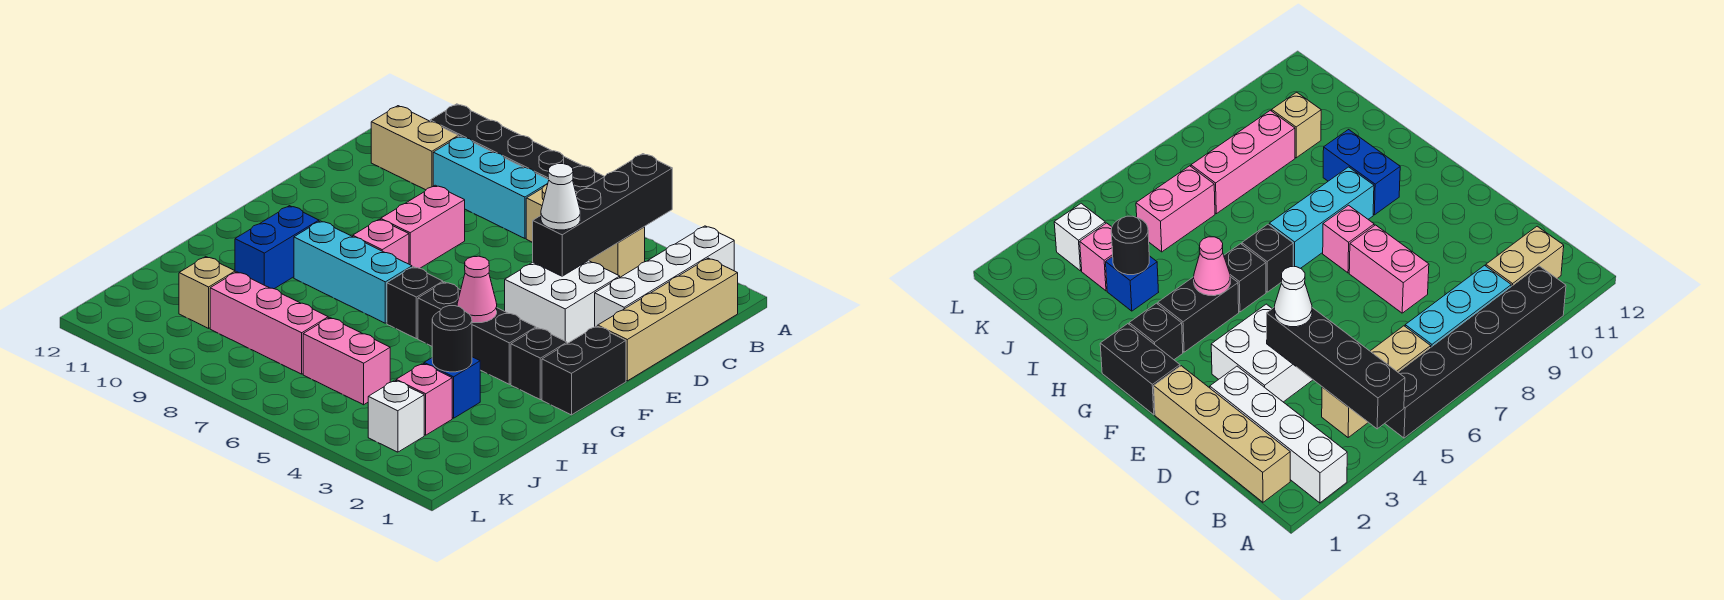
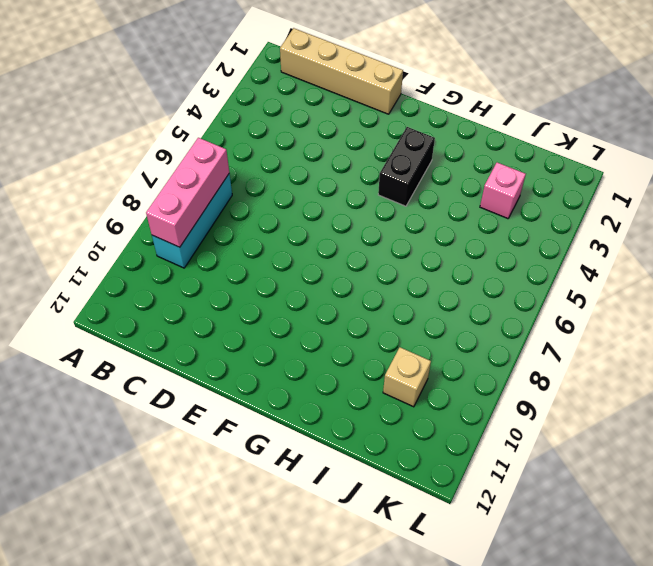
pink brick B7:B9 level 2 -> pink brick J7:J9 level 1
none -> white brick A2:D2 level 1
none -> black brick A5:A10 level 1
none -> tan brick B4:B6 level 1

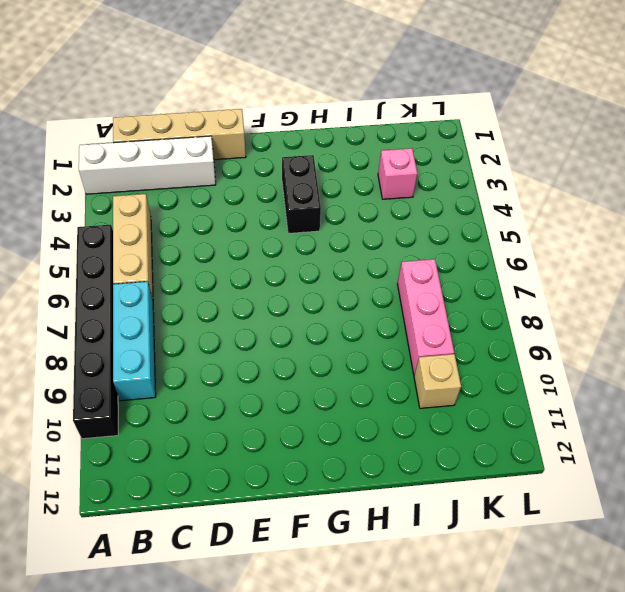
none -> tan brick B10:B11 level 1
none -> white brick D3:E4 level 1
none -> pink brick D8:E8 level 1

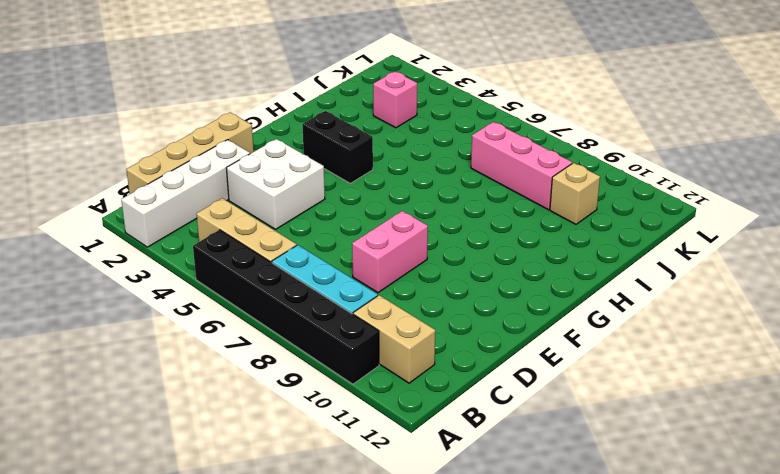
none -> black brick F1:G1 level 1
none -> pink brick F8 level 1
none -> black brick G2 level 1

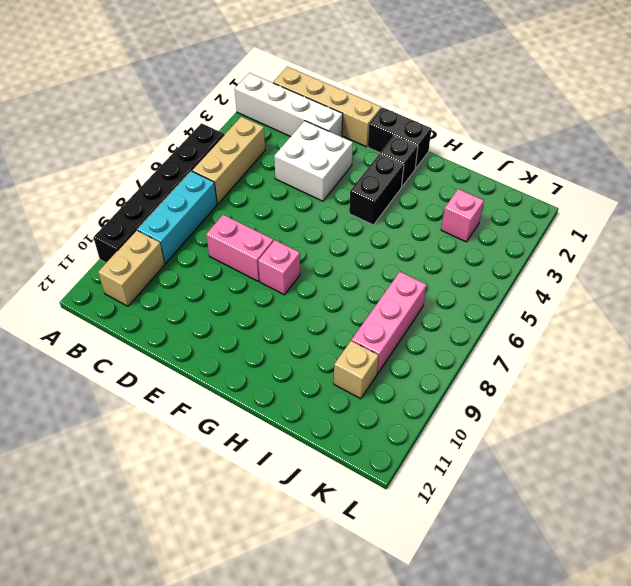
none -> black brick G5 level 1
none -> black brick G6 level 1
none -> cyan brick G7:G9 level 1

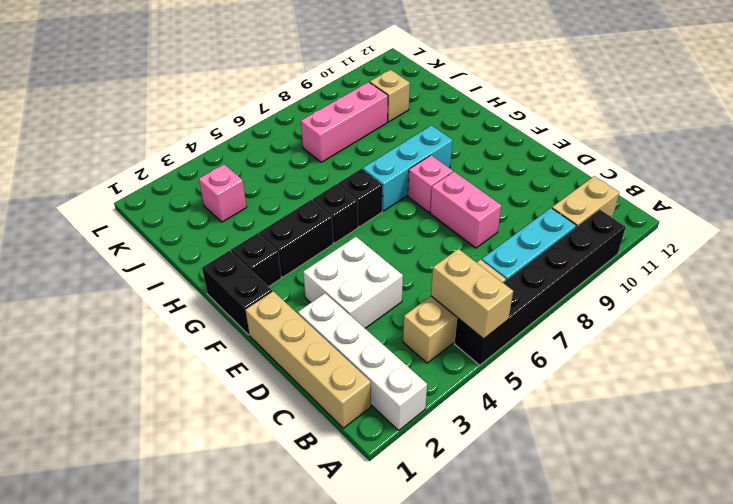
tan brick A5:B5 level 2 -> none
none -> blue brick G10:H10 level 1
none -> blue brick I3 level 1
none -> pink brick J5:J6 level 1

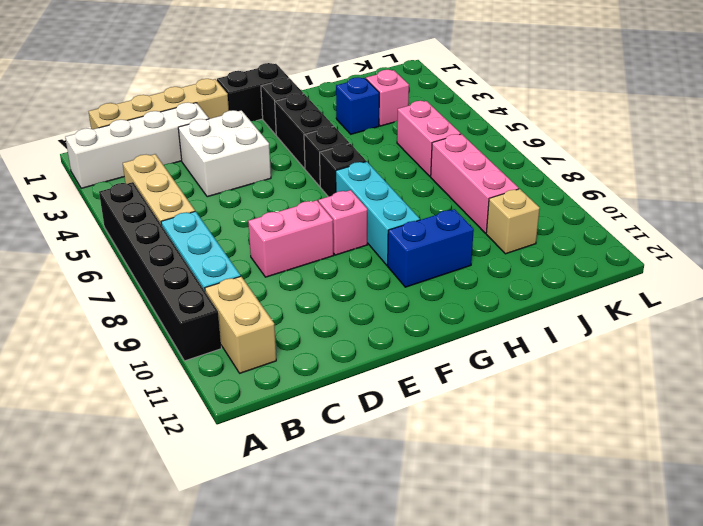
none -> white brick K3 level 1
none -> black brick A4:D4 level 2
none -> pink cone G4 level 2

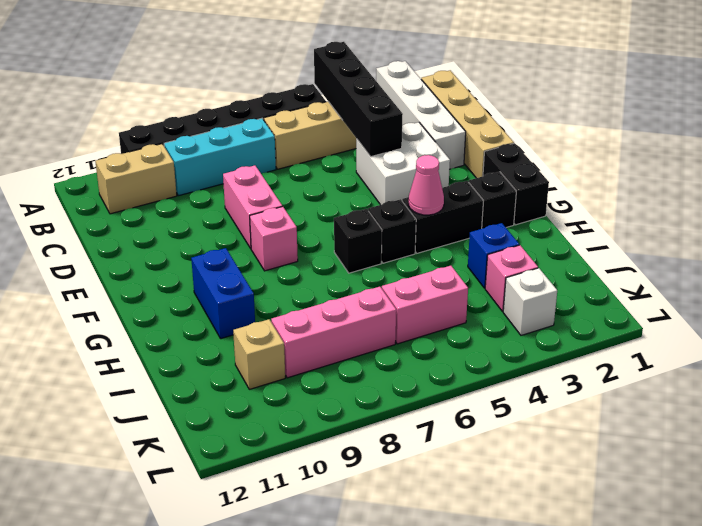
none -> cyan brick G7:G9 level 1
none -> black round brick I3 level 2
none -> white cone D4 level 3

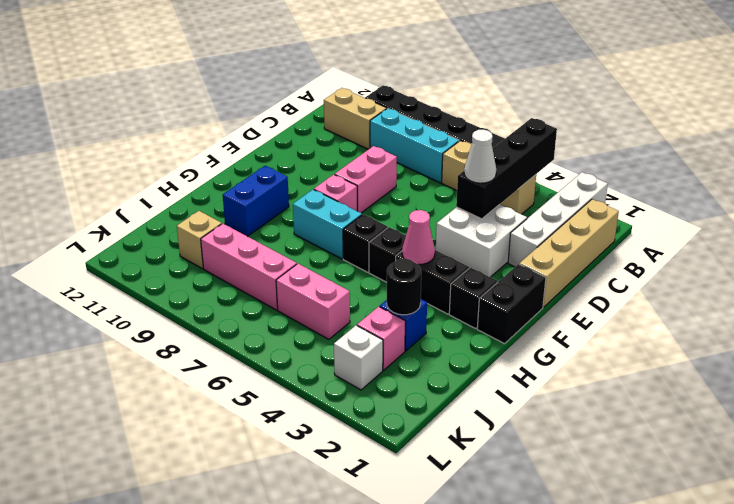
cyan brick G7:G8 level 1 -> cyan brick G7:G9 level 1

